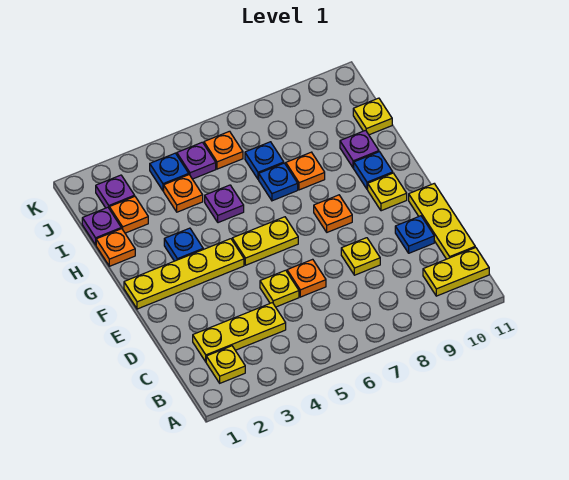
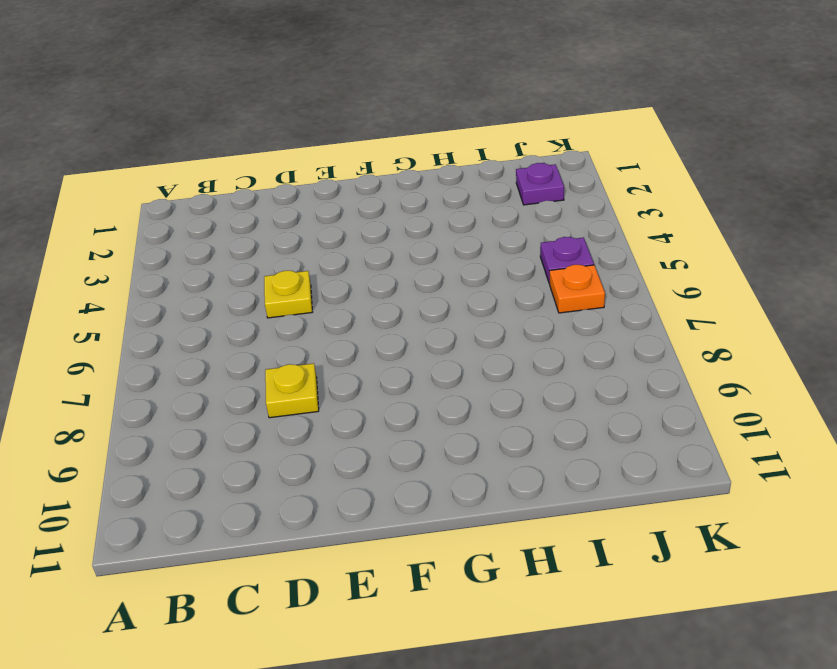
none -> yellow plate B2 level 1
none -> yellow plate B10:B11 level 1
none -> yellow plate C2:C4 level 1

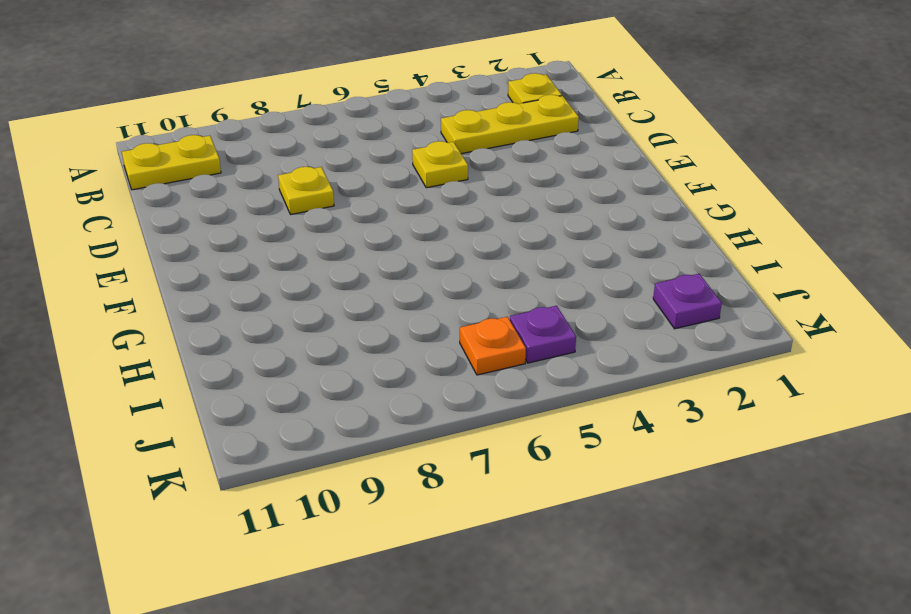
none -> yellow plate C11:E11 level 1
none -> orange plate D6 level 1
none -> blue plate D10 level 1

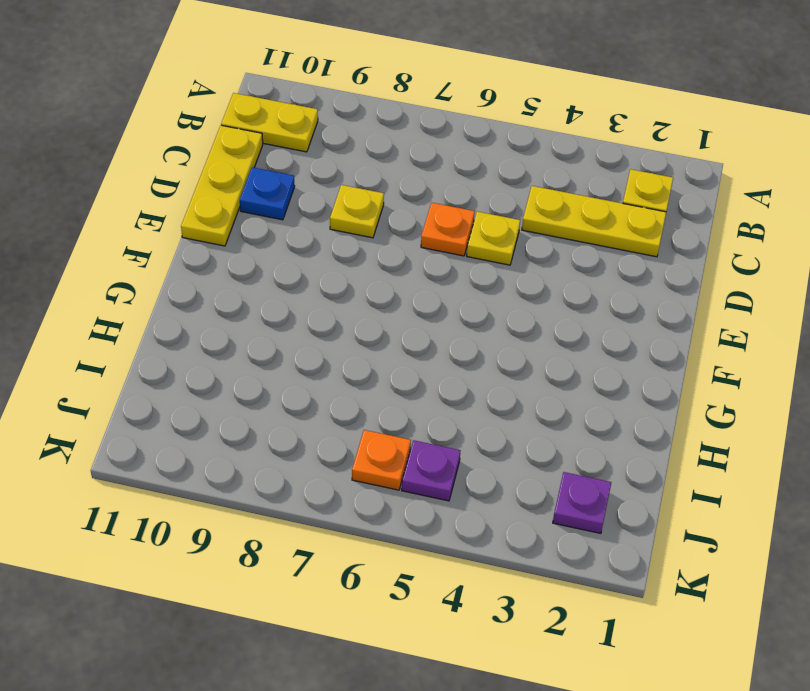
none -> yellow plate F1:F4 level 1
none -> yellow plate F5:F6 level 1
none -> orange plate F8 level 1

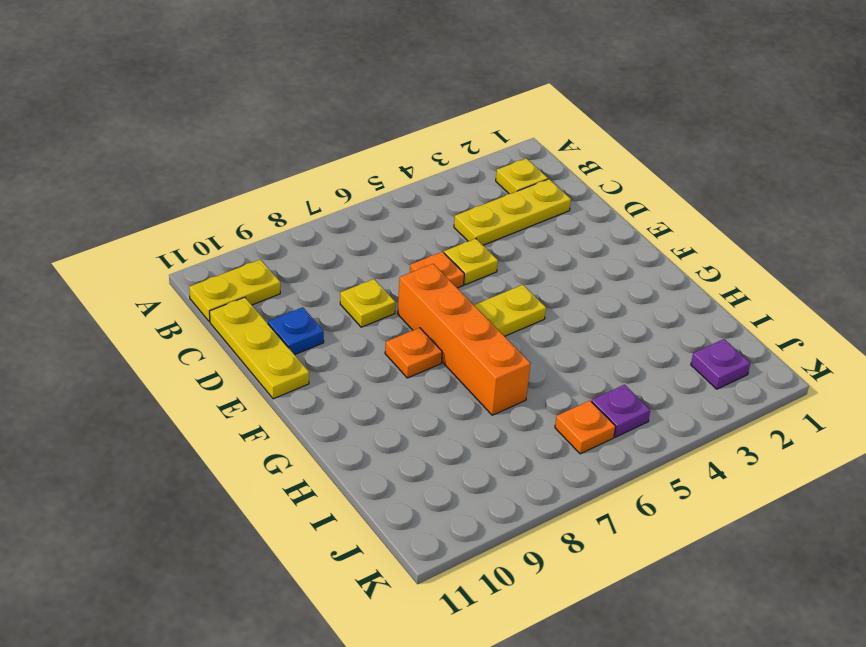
orange brick E7:H7 level 1 -> blue plate H7 level 1
none -> yellow plate F1:F4 level 1
none -> yellow plate F10 level 1
none -> blue plate G3 level 1

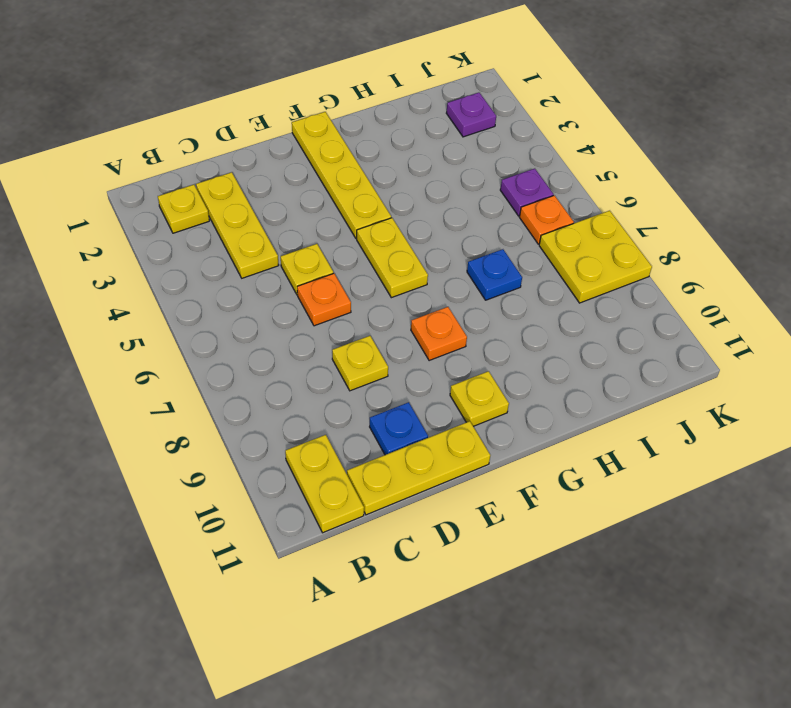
yellow plate J7:K8 level 1 -> none
none -> blue plate G3 level 1
none -> blue plate G10 level 1
none -> orange plate H1 level 1

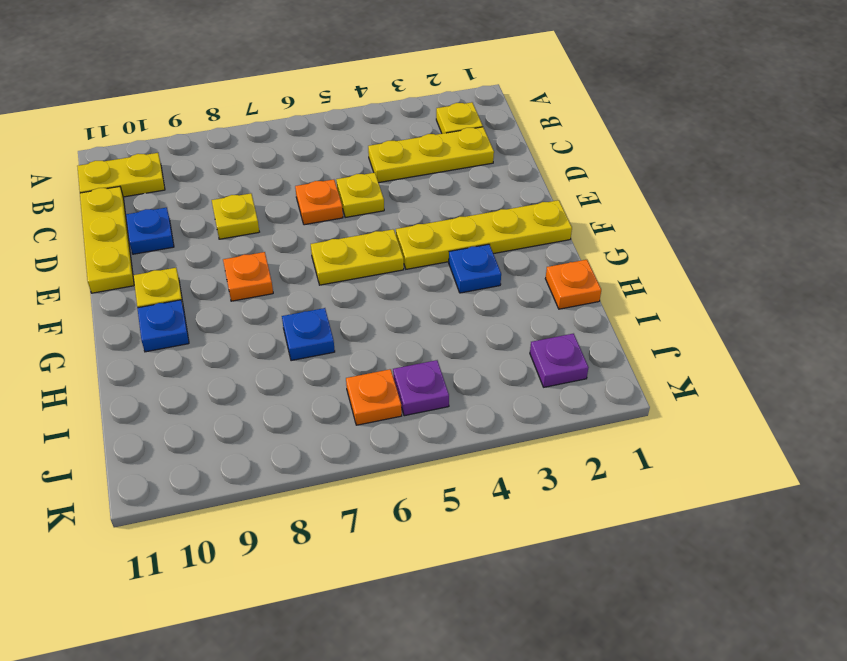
none -> purple plate H5 level 1
none -> orange plate H8 level 1
none -> purple plate H10 level 1

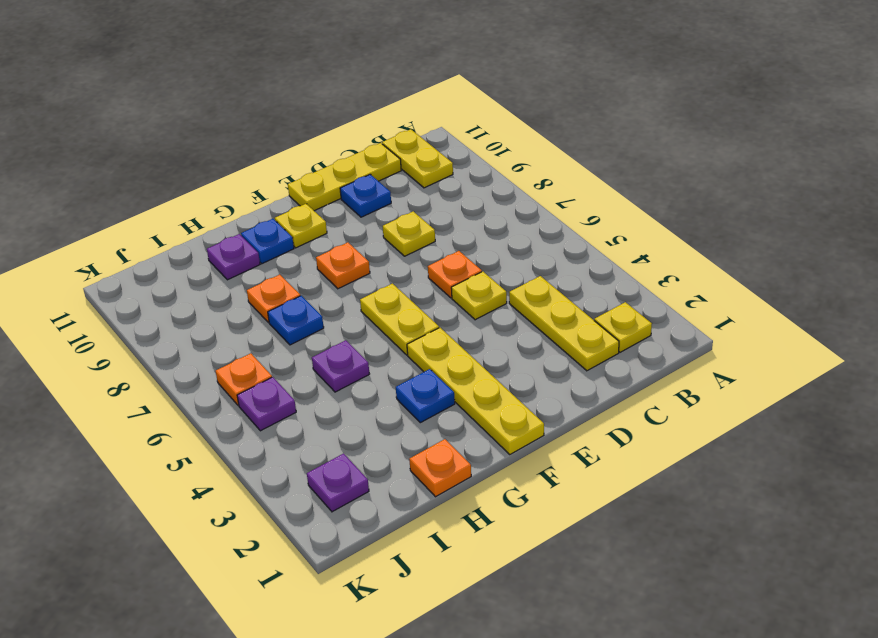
none -> purple plate I1 level 1
none -> orange plate I2 level 1
none -> orange plate I4 level 1

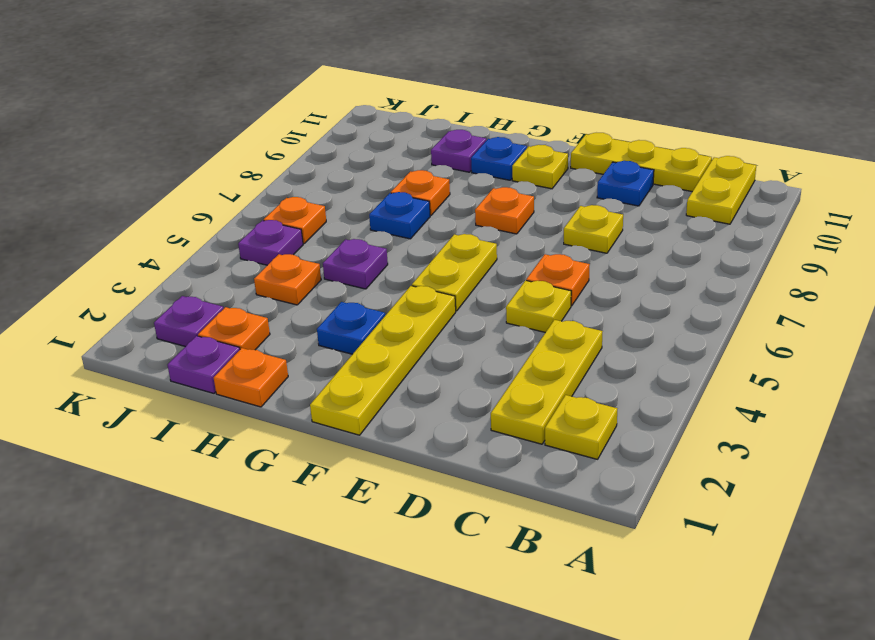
none -> blue plate I7 level 1
none -> yellow plate I11 level 1
none -> blue plate J4 level 1

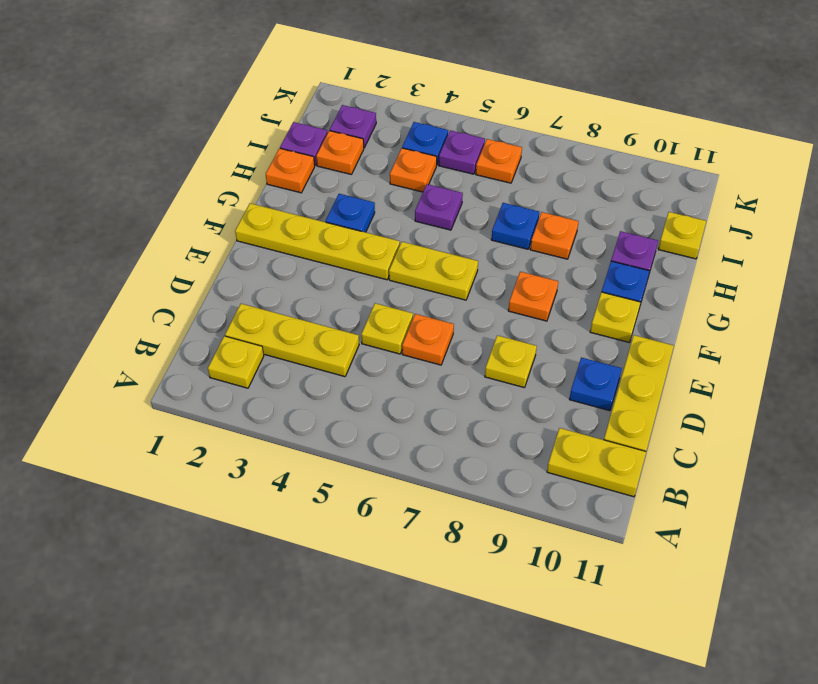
none -> blue plate I7 level 1

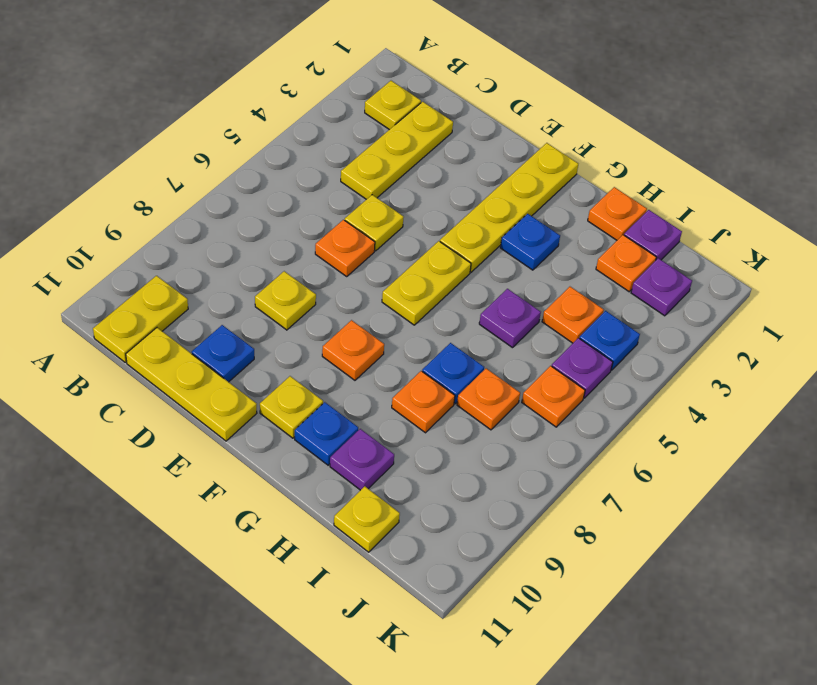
orange plate I7 level 1 -> blue plate I7 level 1

